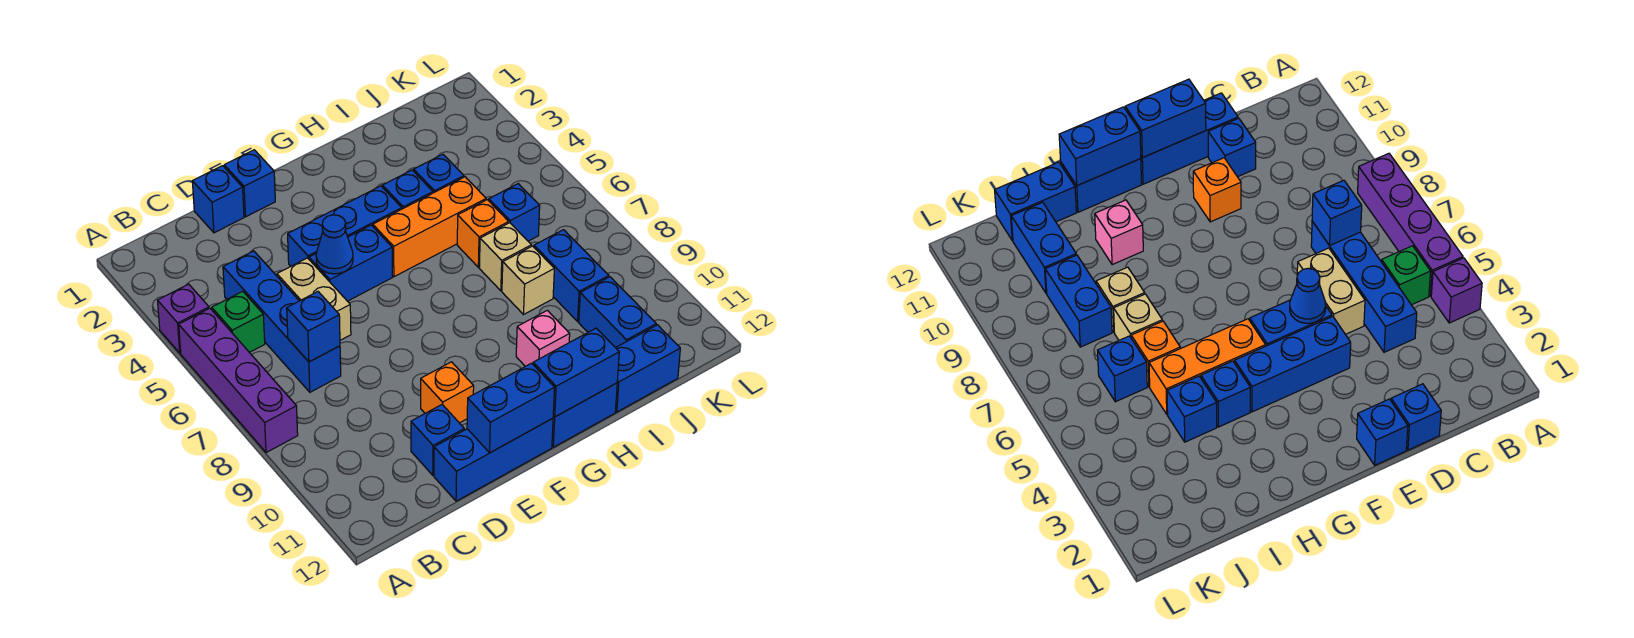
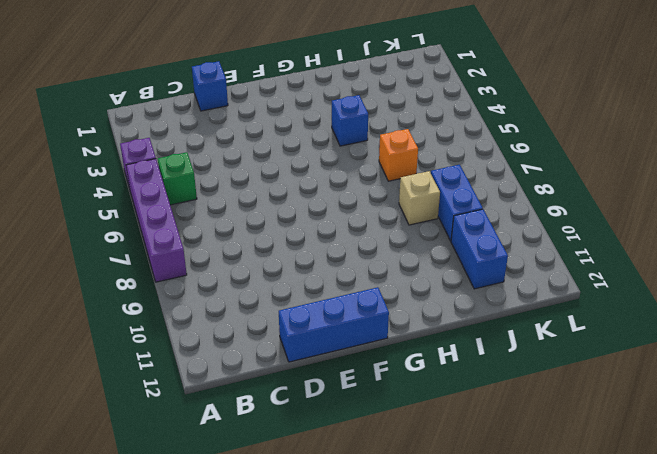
none -> blue brick C4:C7 level 1
none -> tan brick D5:D6 level 1
none -> blue brick D11 level 1

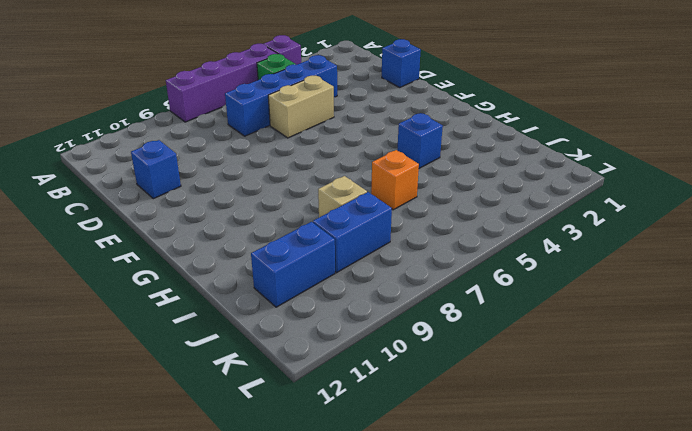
none -> blue brick D12:F12 level 1
none -> blue brick E1 level 1
none -> blue brick E4:G4 level 1

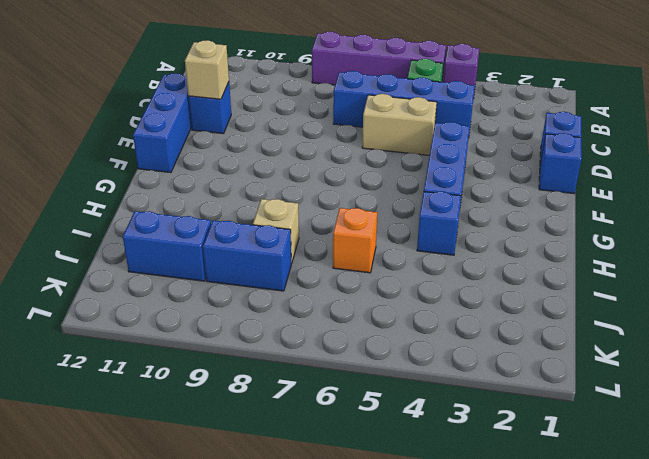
tan brick D11 level 2 -> tan brick I7 level 1
none -> blue brick E5:F5 level 1
none -> orange brick E10 level 1
none -> orange brick G5:I5 level 1

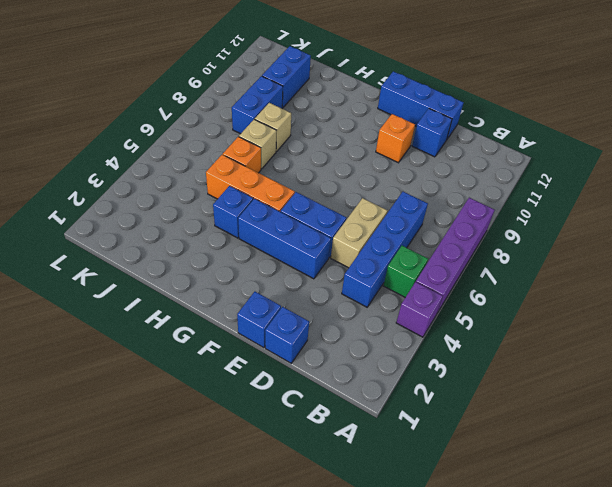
none -> blue brick G12:H12 level 1
none -> pink brick H10 level 1
none -> blue brick I4 level 1

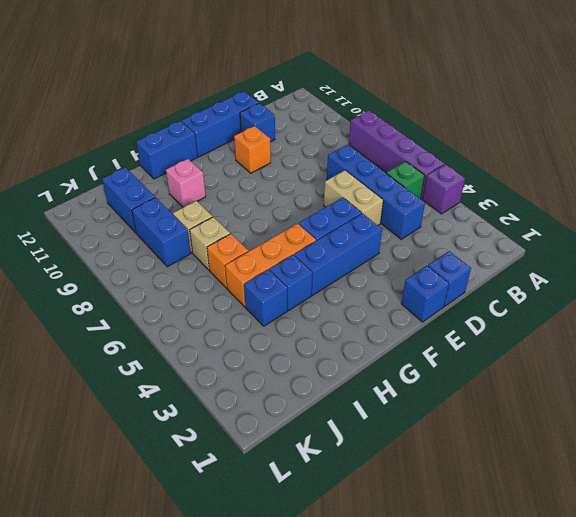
none -> blue brick I12:J12 level 1
none -> blue brick J6 level 1
none -> blue brick C7 level 2

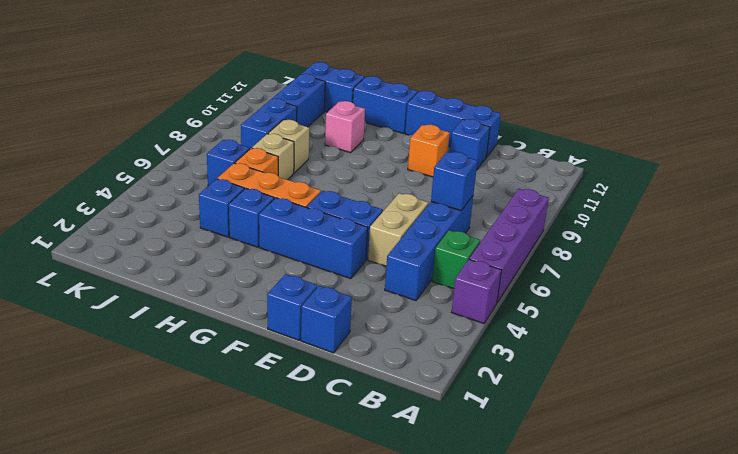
none -> blue cone E5 level 2
none -> blue brick E12:F12 level 2
none -> blue brick G12:H12 level 2

